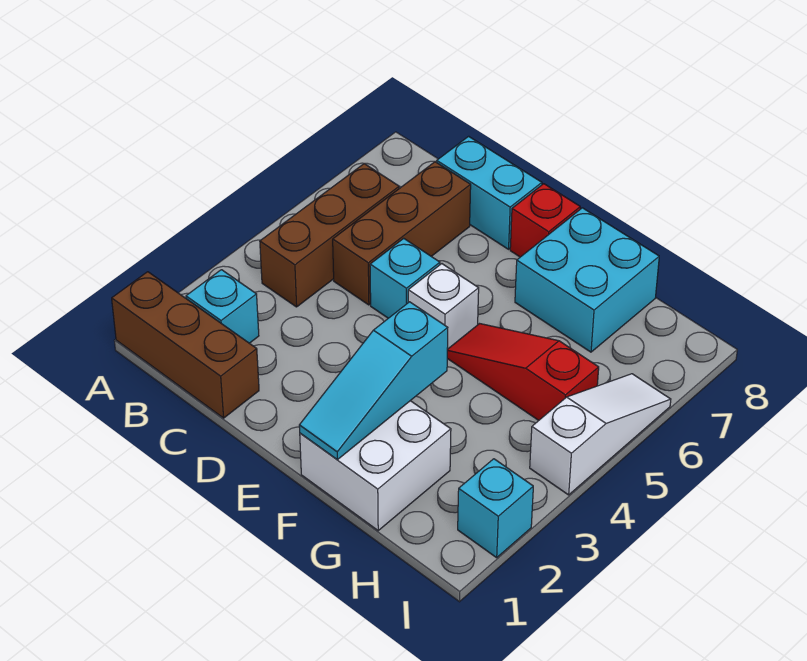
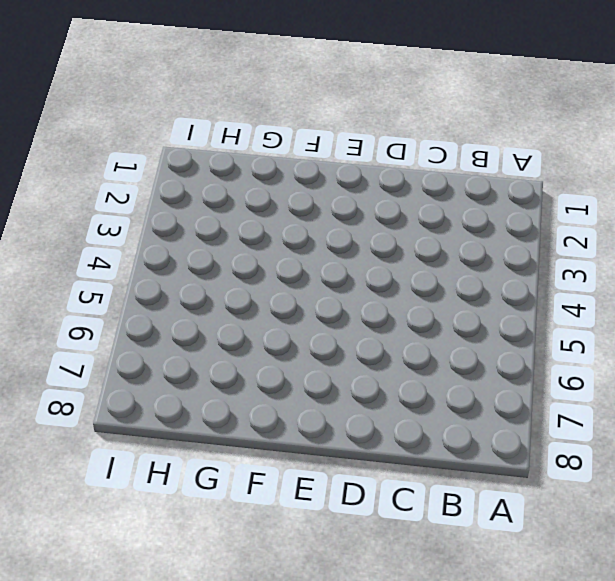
none -> brown brick A1:C1 level 1
none -> cyan brick B2 level 1
none -> brown brick B4:B6 level 1

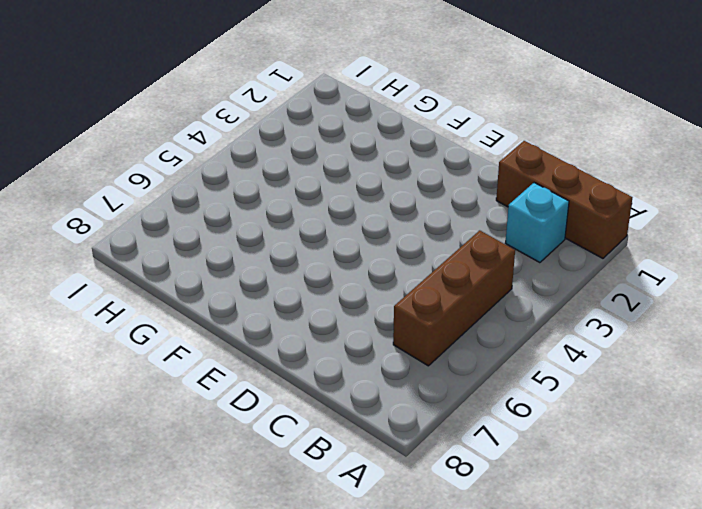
none -> brown brick C5:C7 level 1
none -> cyan brick C8:D8 level 1
none -> cyan brick D5 level 1

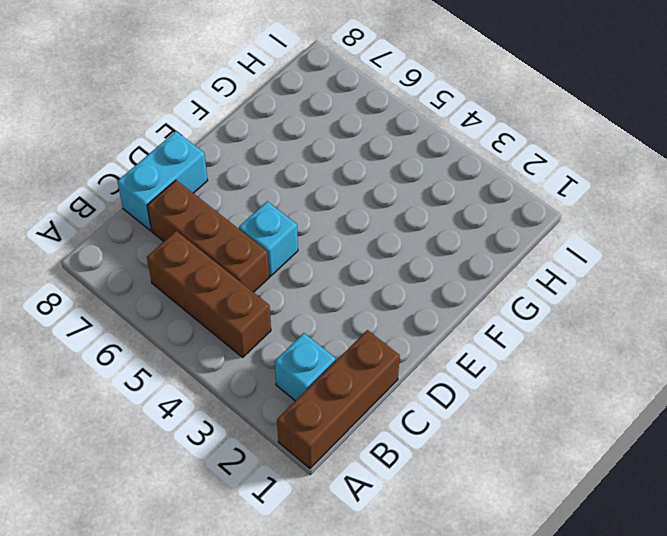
none -> white brick E5 level 1
none -> red brick E8 level 1
none -> white brick F1:G2 level 1

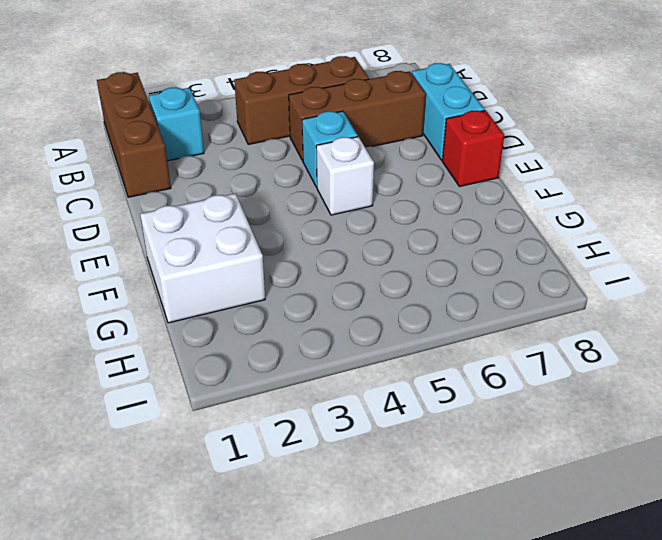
none -> red slope F5:H5 level 1 top H
none -> cyan brick F7:G8 level 1
none -> cyan brick I2 level 1

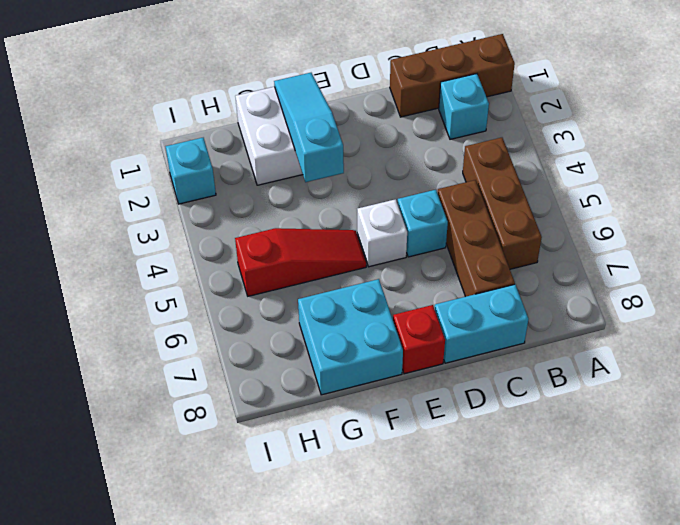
none -> white slope I4:I6 level 1 top 4

